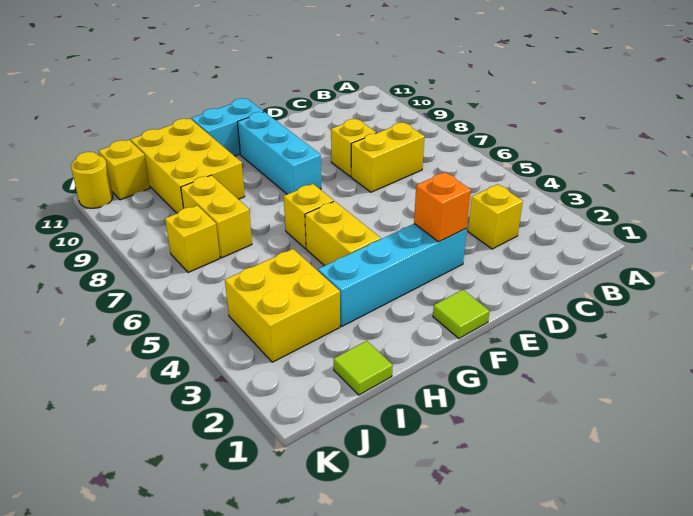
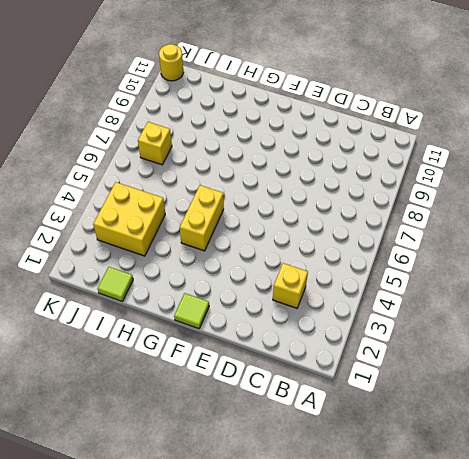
none -> yellow brick C7:D7 level 1
none -> yellow brick D8 level 1
none -> cyan brick E3:H3 level 1

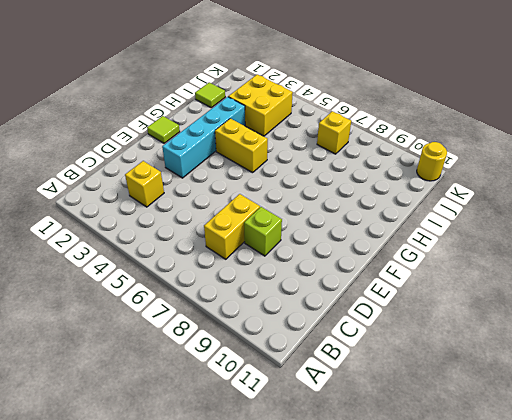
lime brick D8 level 1 -> yellow brick D8 level 1
none -> cyan brick F8:F10 level 1
none -> cyan brick F11:G11 level 1
none -> yellow brick G6 level 1

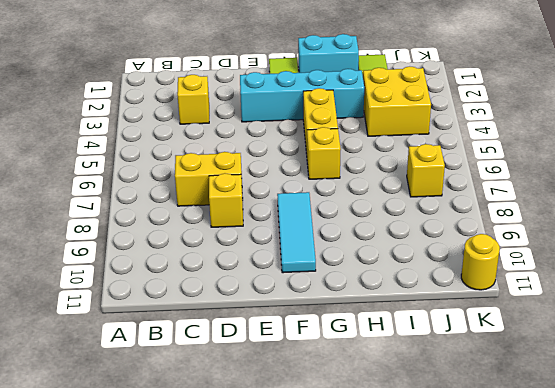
cyan tile F8:F10 level 1 -> cyan brick F8:F10 level 1
cyan brick G1:H1 level 1 -> cyan brick F11:G11 level 1
none -> yellow brick H9:I11 level 1
none -> yellow brick I7:I8 level 1
none -> yellow brick J11 level 1

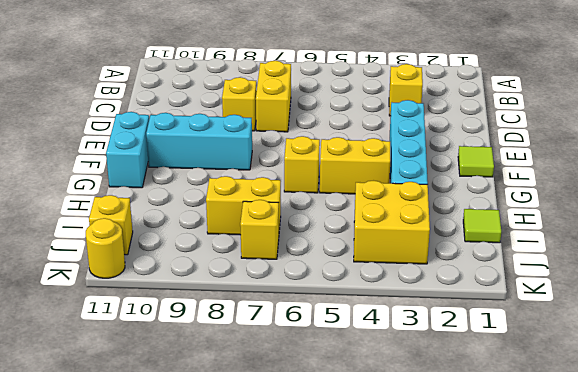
none -> yellow brick H9:I11 level 1
none -> orange brick E3 level 2

